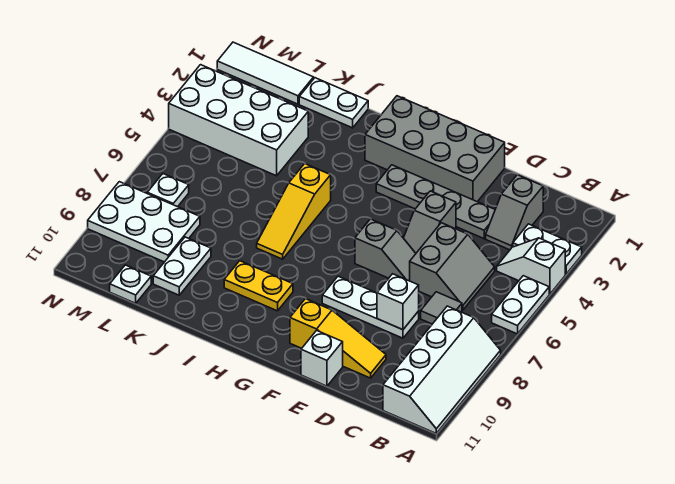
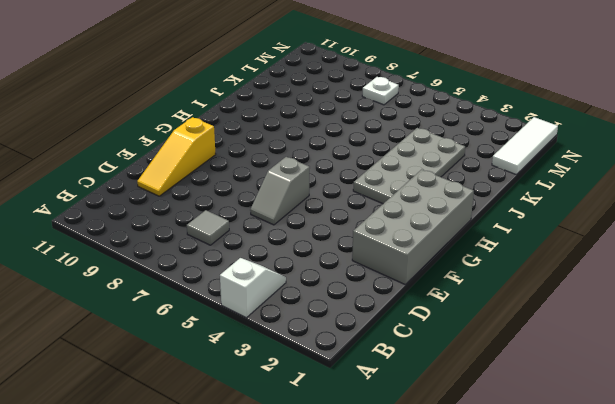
grey plate H3:K4 level 1 -> white brick K3:N4 level 1
none -> white plate A3:B3 level 1
none -> white plate A5:A6 level 1
none -> white slope A8:B11 level 1 top B

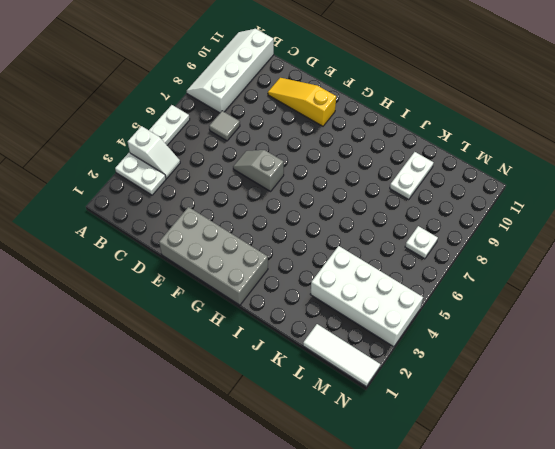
none -> grey slope C2:C3 level 1 top 2
none -> grey slope C5:D6 level 1 top D
none -> grey plate D3:G3 level 1

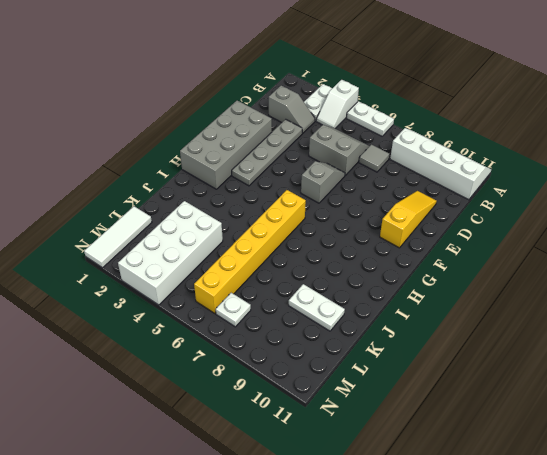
yellow brick H6:M6 level 1 -> yellow slope I5:I7 level 1 top 5
none -> white plate D8:F8 level 1
none -> grey slope E4:E5 level 1 top 4
none -> white brick E11 level 1

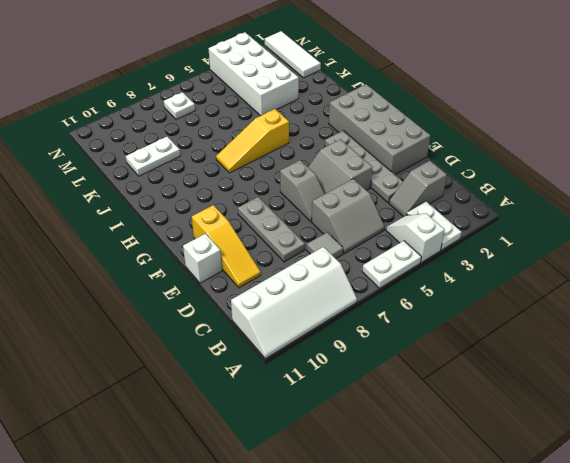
grey plate D8:F8 level 1 -> white plate D8:F8 level 1
grey slope E4:F5 level 1 top 4 -> grey slope E4:E5 level 1 top 4
none -> yellow plate H9:I9 level 1
none -> white plate J1:K1 level 1
none -> white plate L8:N9 level 1

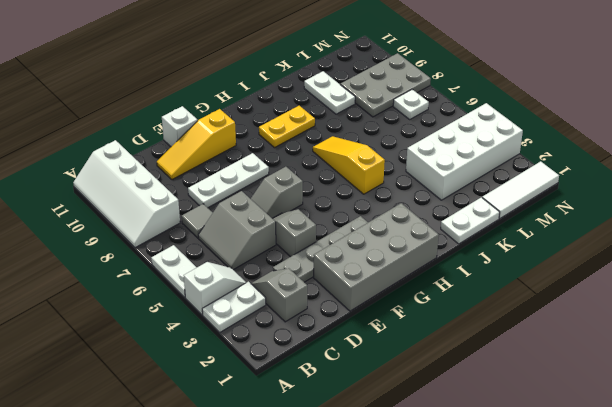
grey plate L8:N9 level 1 -> white plate L8:N9 level 1
none -> white plate L11 level 1
none -> white brick D8 level 2

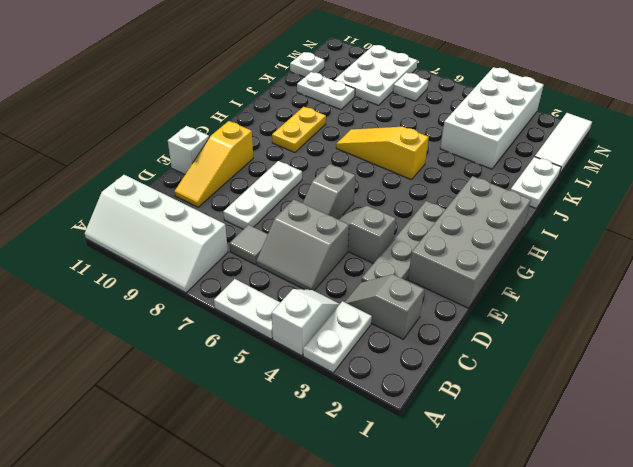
none -> white brick D8 level 2

